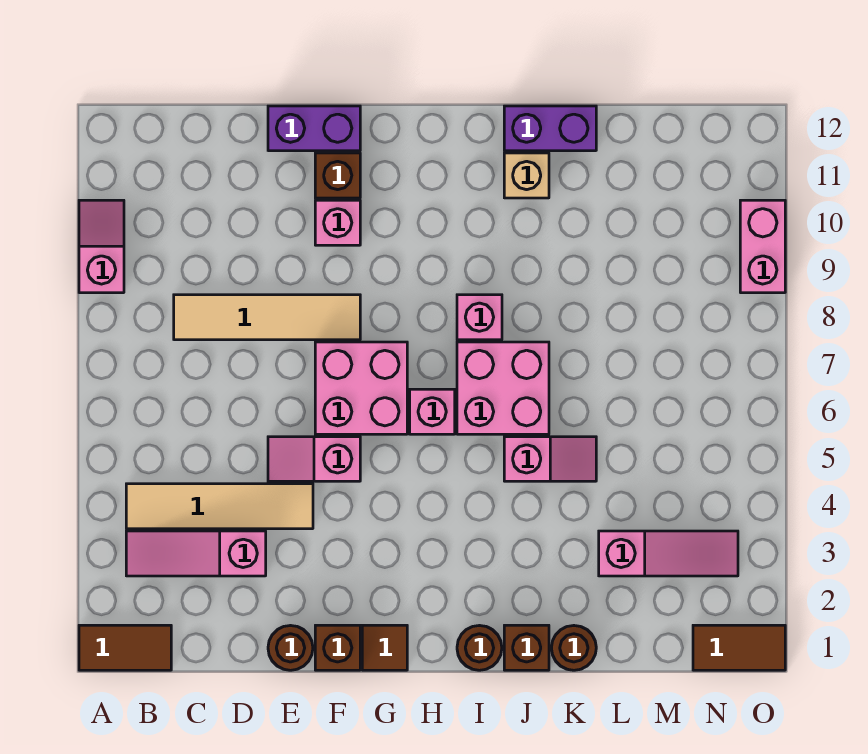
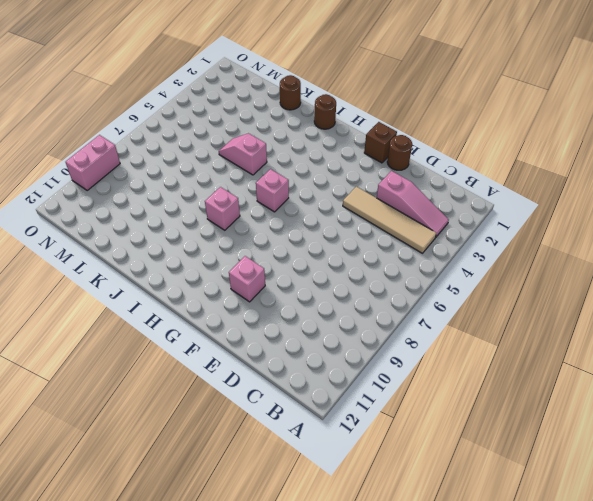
none -> brown tile A1:B1 level 1
none -> pink slope A9:A10 level 1 top 9
none -> tan tile C8:F8 level 1

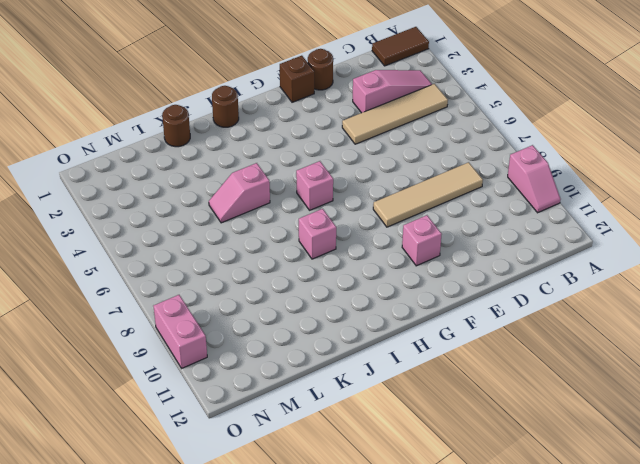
none -> pink slope E5:F5 level 1 top F
none -> purple brick E12:F12 level 1
none -> pink brick F6:G7 level 1

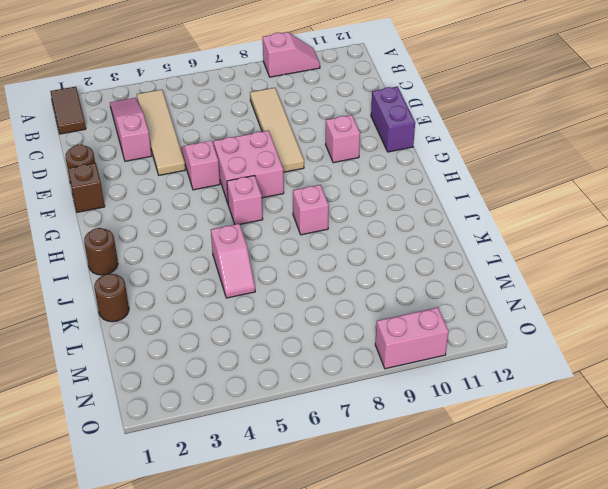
none -> brown brick F11 level 1
none -> brown tile G1 level 1
none -> pink brick I6:J7 level 1

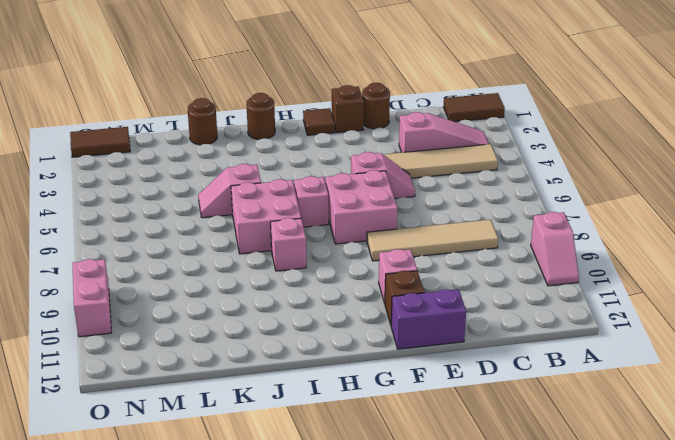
none -> brown brick J1 level 1
none -> tan brick J11 level 1
none -> purple brick J12:K12 level 1

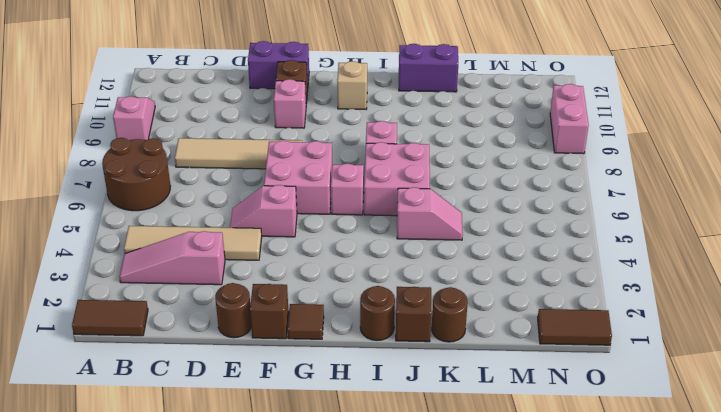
brown round brick A6:B7 level 1 -> none
tan brick H11 level 1 -> tan brick J11 level 1
none -> pink slope L3:N3 level 1 top L

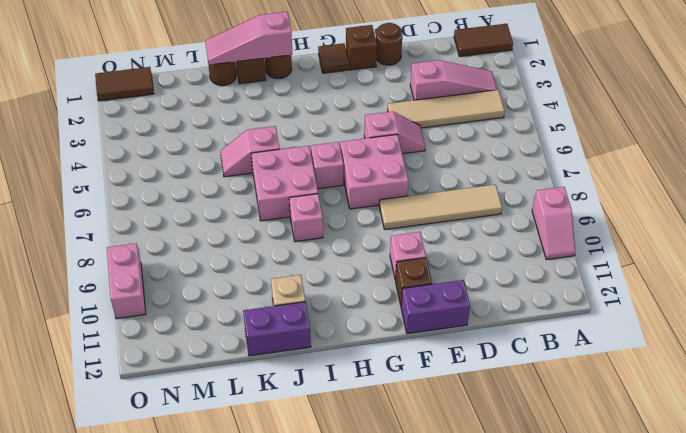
pink slope I1:K1 level 2 top I -> pink slope L3:N3 level 1 top L

